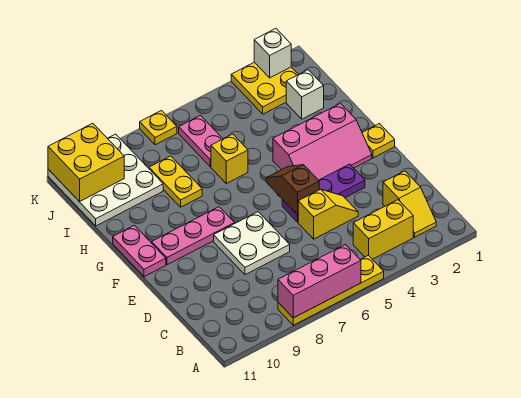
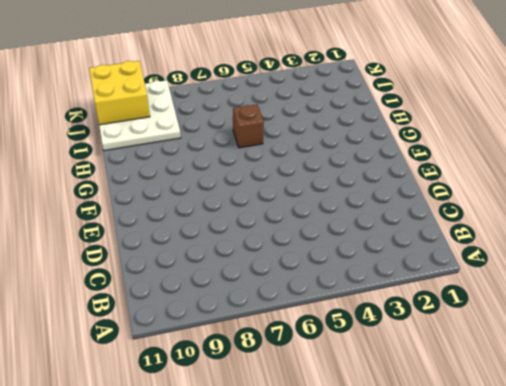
brown brick H6 level 1 -> yellow brick H6 level 1
none -> yellow plate A5:A8 level 1
none -> yellow slope B2:C2 level 1 top C
none -> yellow brick B3:B4 level 1

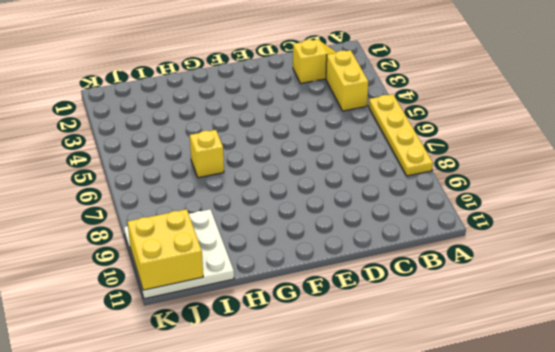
none -> yellow slope D4:D5 level 1 top 5
none -> white plate D7:E8 level 1
none -> purple plate E3:E5 level 1

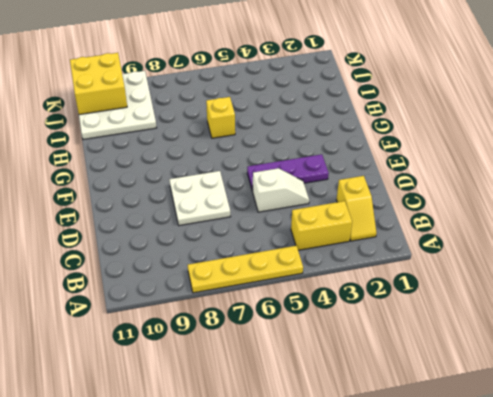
white slope D4:D5 level 1 top 5 -> yellow slope D4:D5 level 1 top 5
none -> yellow plate F1 level 1
none -> pink slope F2:G4 level 1 top G
none -> pink plate F8:F10 level 1

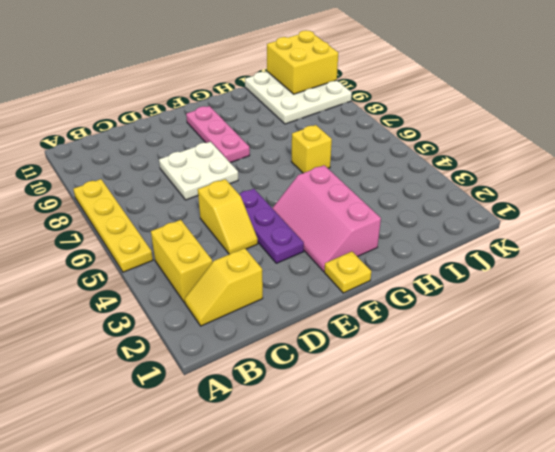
none -> pink plate F11:G11 level 1
none -> yellow plate H8:I8 level 1
none -> white brick I2 level 1

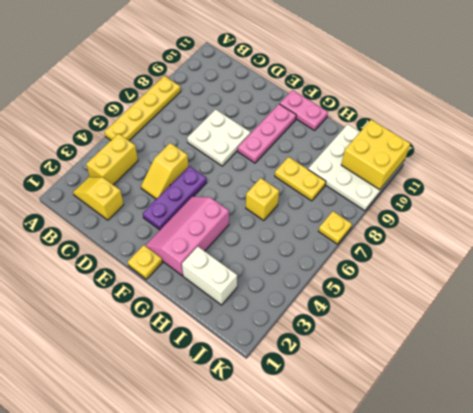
white brick H2:I2 level 1 -> white brick I2 level 1
none -> pink plate I6:J6 level 1
none -> yellow plate J2:K3 level 1
none -> pink brick A6:A8 level 2

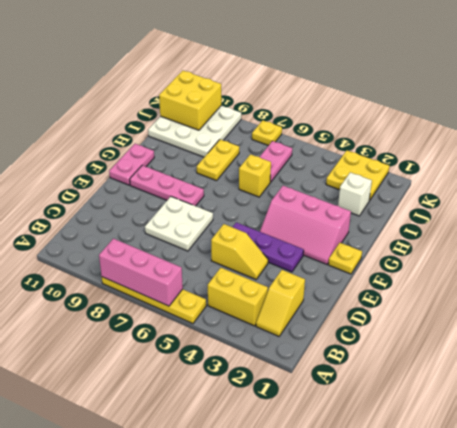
none -> brown slope E5:F5 level 2 top E
none -> white brick K2 level 2

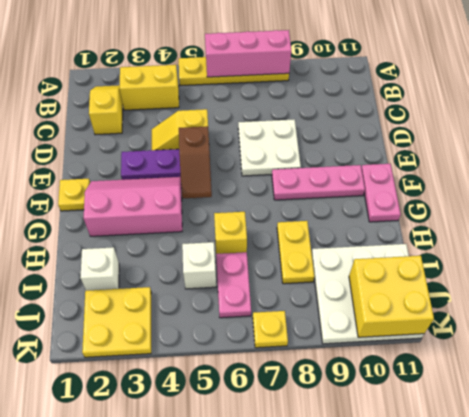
white brick I5 level 1 -> white brick K2 level 2

